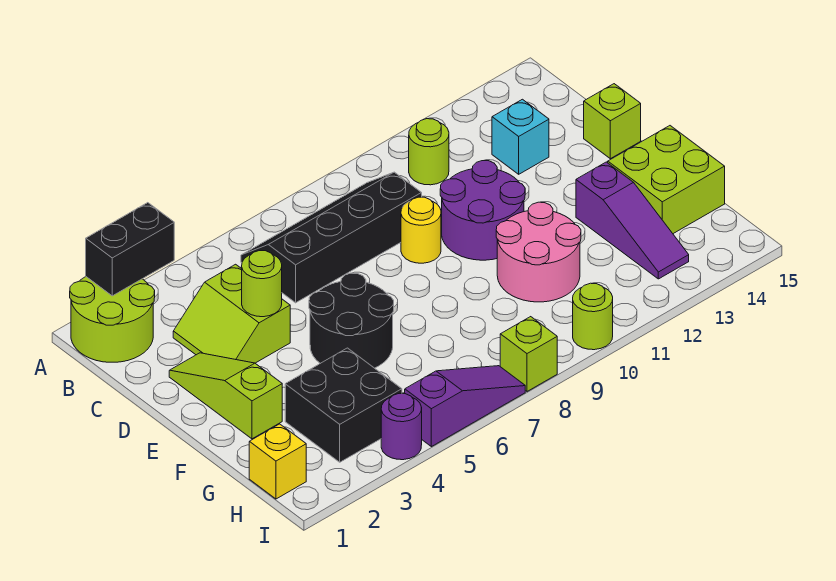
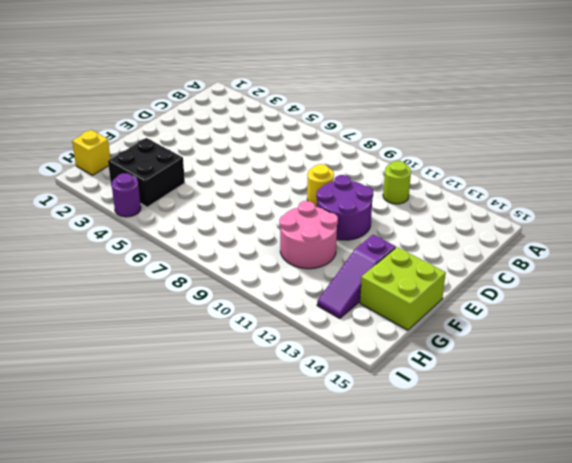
none -> lime round brick A1:B2 level 1
none -> black slope B6:C9 level 1 top C
none -> lime slope C3:D4 level 1 top 4

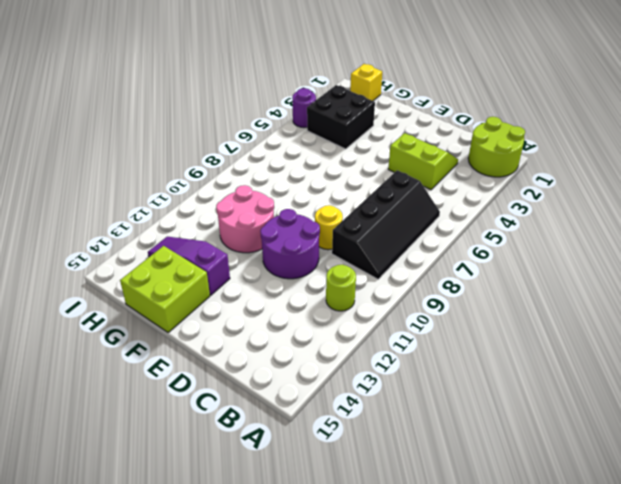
none -> cyan brick C13 level 1
none -> lime slope D2:F2 level 1 top F
none -> lime brick D15 level 1

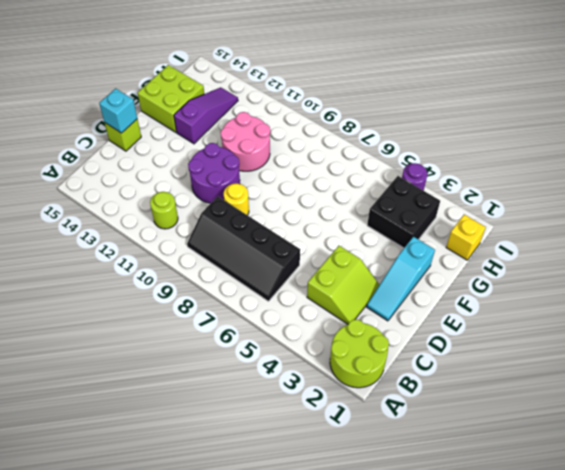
cyan slope D2:F2 level 1 top F -> lime slope D2:F2 level 1 top F
cyan brick D15 level 2 -> cyan brick C13 level 1
none -> black round brick E5:F6 level 1
none -> purple slope I5:I7 level 1 top 5
none -> lime brick I8 level 1

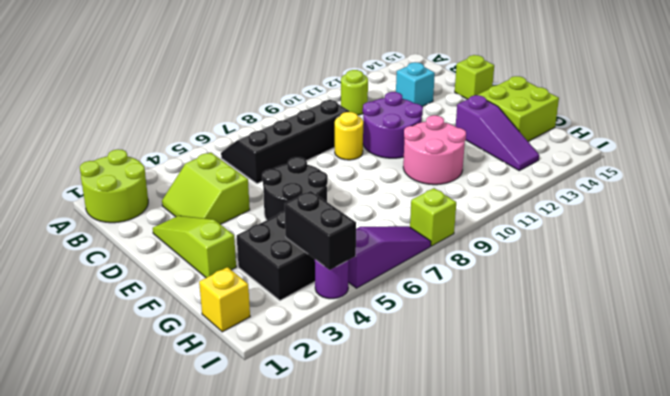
black brick H4:I4 level 2 -> black brick A2:A3 level 2
none -> lime round brick I10 level 1
none -> lime round brick D4 level 2

